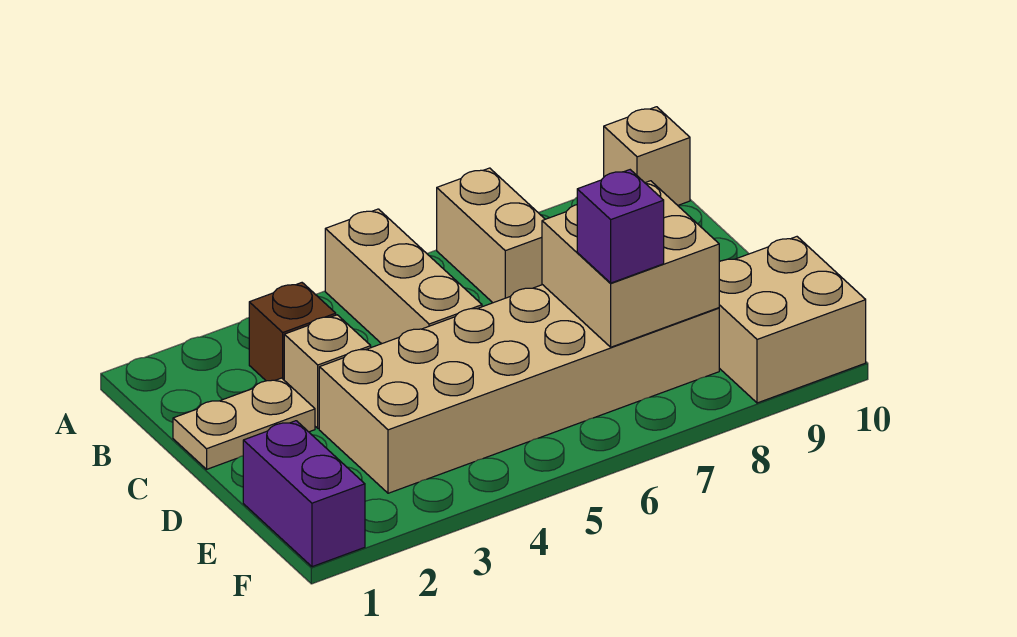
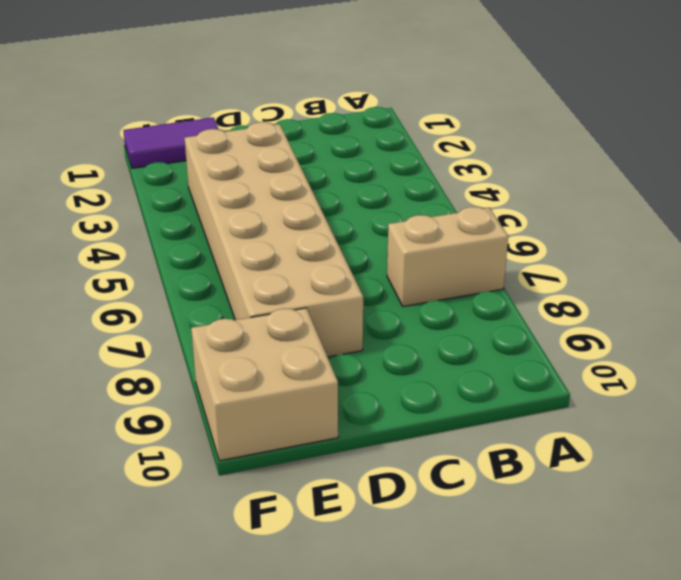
purple tile E1:F1 level 1 -> purple brick E1:F1 level 1
none -> tan brick A5:C5 level 1
none -> tan brick A10 level 1

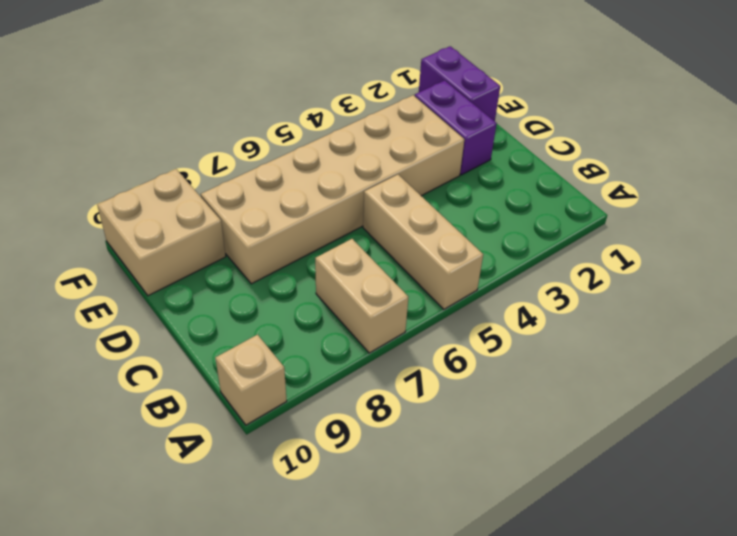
purple brick D2:E2 level 1 -> none
none -> brown brick B3 level 1
none -> tan plate C1:C2 level 1

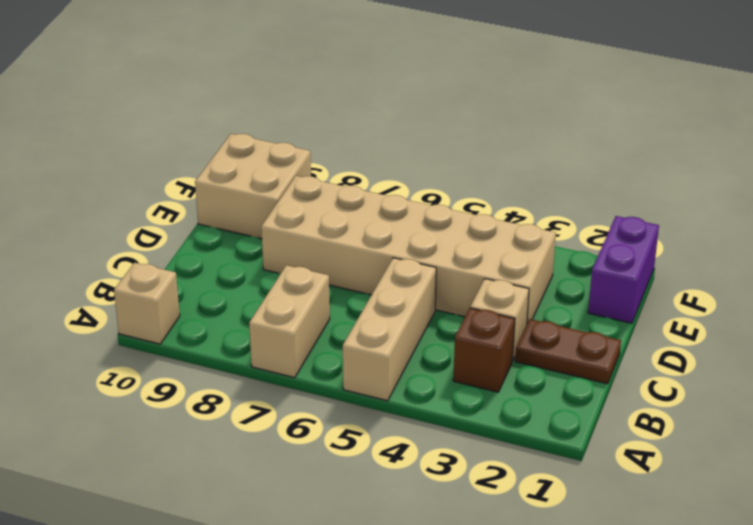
brown plate C1:C2 level 1 -> tan plate C1:C2 level 1
none -> tan brick D7:E8 level 2
none -> purple brick E7 level 3

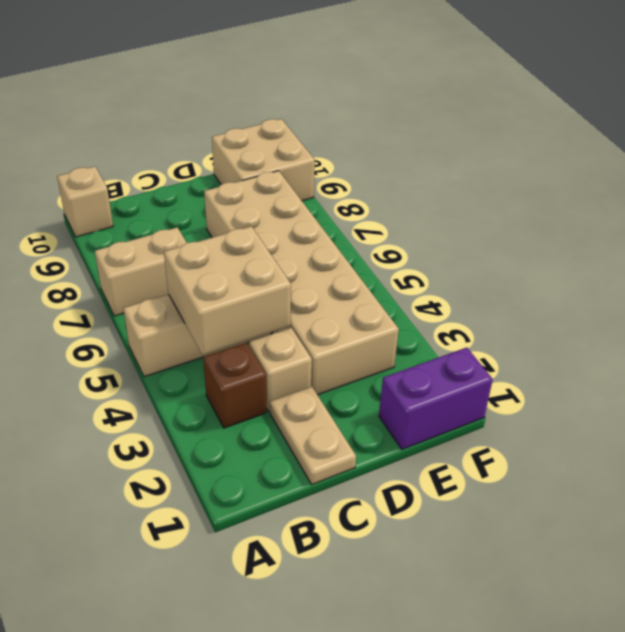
tan brick B4:C5 level 2 -> tan brick D7:E8 level 2
none -> purple brick E7 level 3

